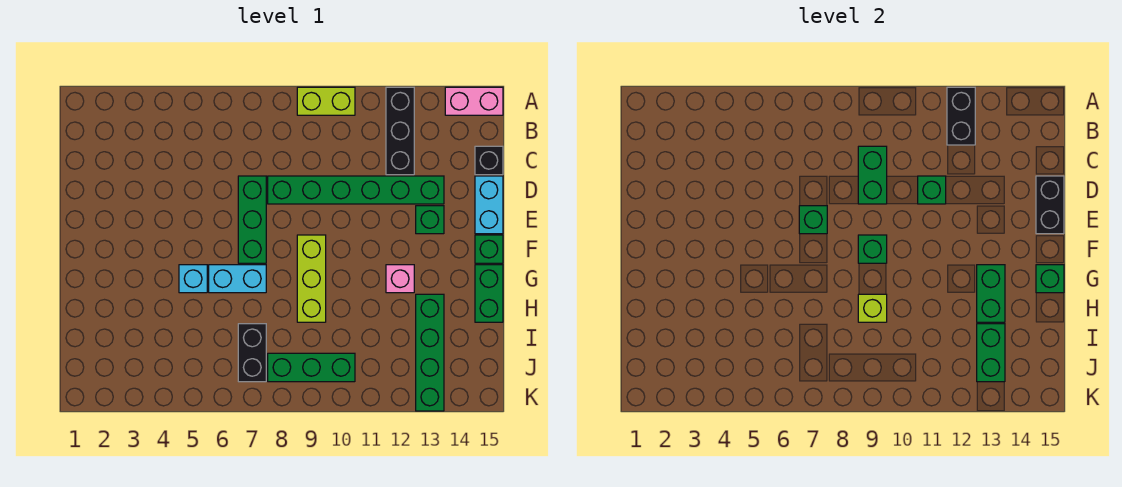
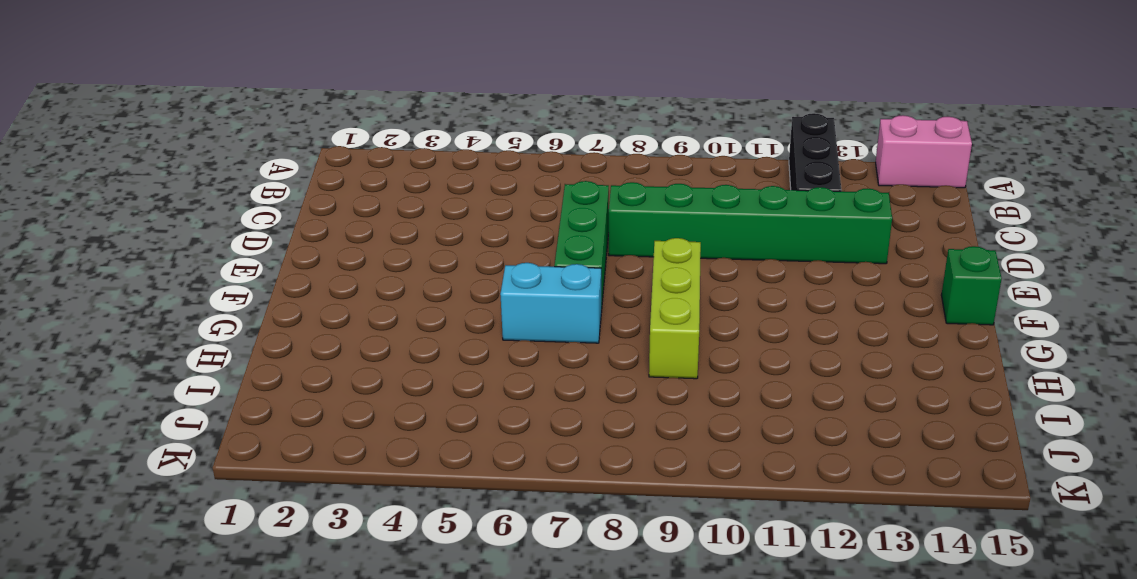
none -> lime brick A9:A10 level 1
none -> black brick C15 level 1
none -> cyan brick D15:E15 level 1

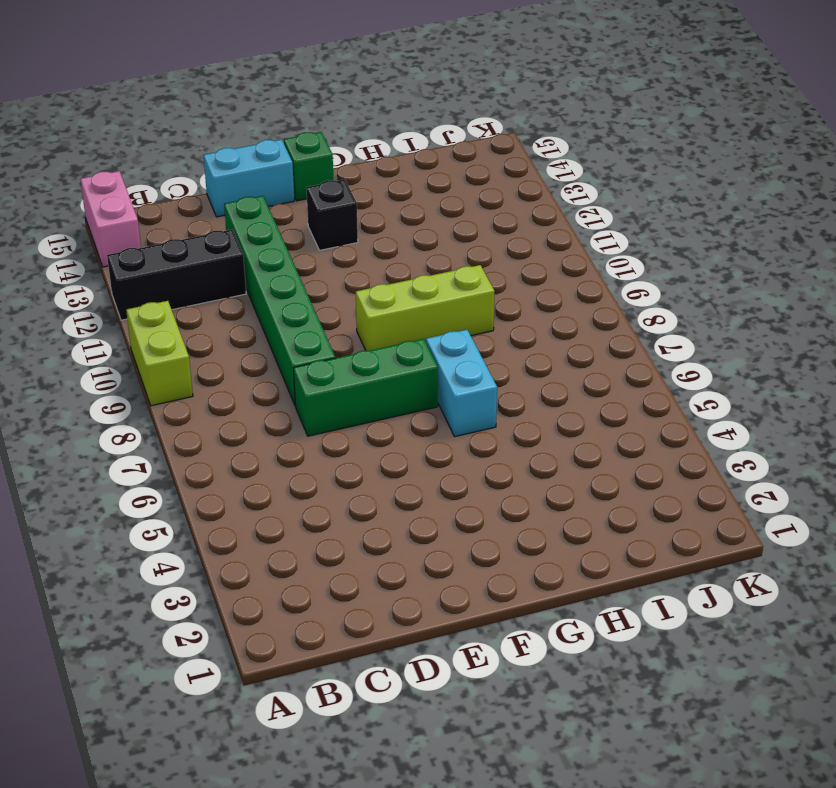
black brick F13 level 1 -> black brick C15 level 1
none -> green brick E13 level 1
none -> cyan brick G5 level 1
none -> pink brick G12 level 1

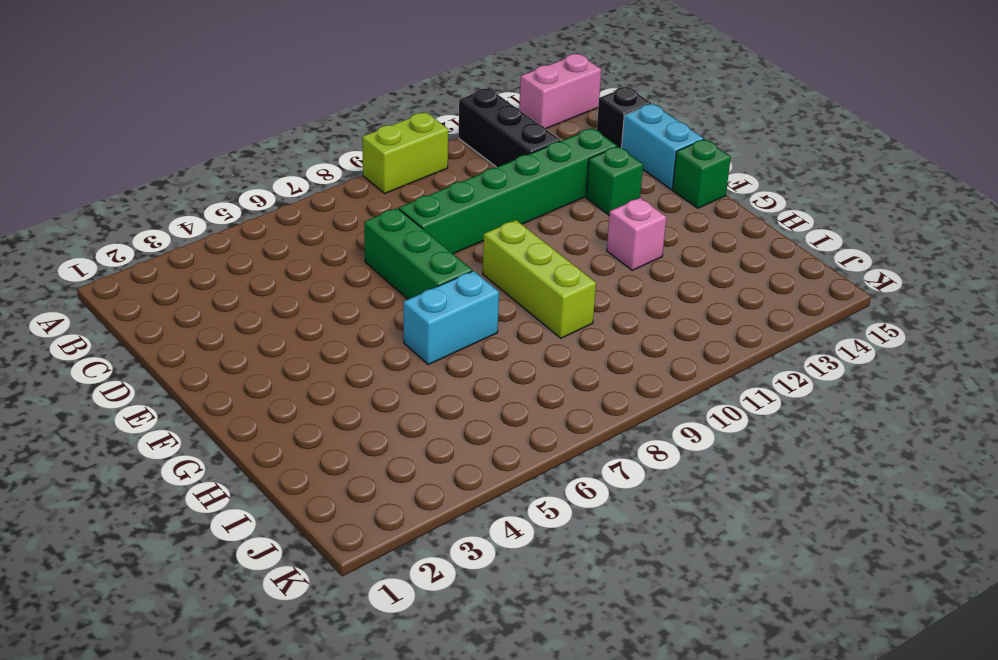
none -> cyan brick G5 level 1
none -> green brick G15:H15 level 1
none -> green brick H13:K13 level 1

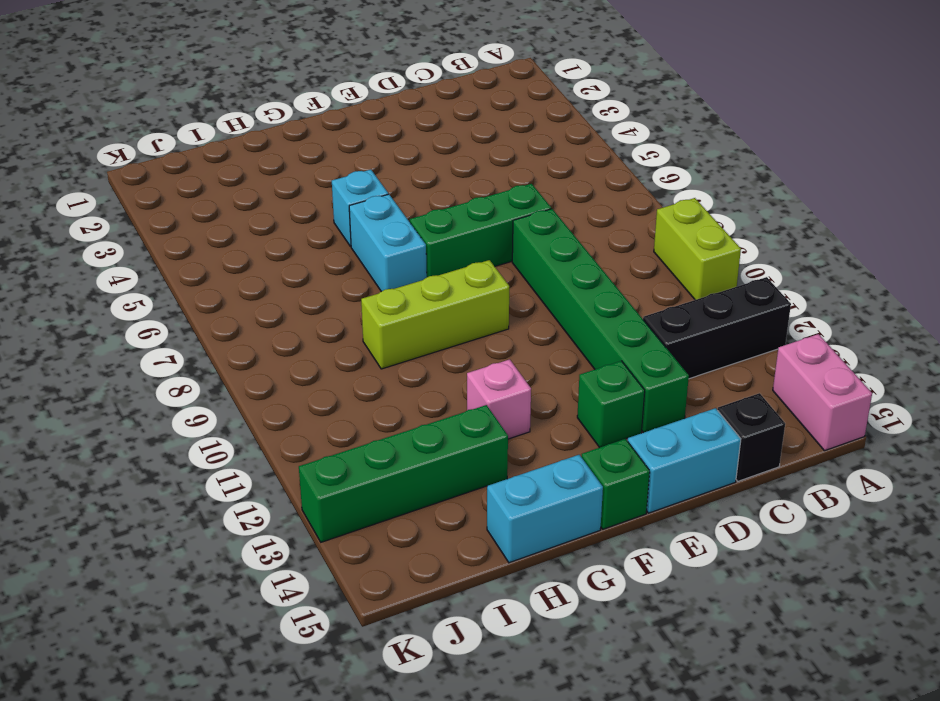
cyan brick G15:H15 level 1 -> green brick G15:H15 level 1
none -> black brick I7:J7 level 1
none -> green brick J8:J10 level 1
none -> black brick A12:B12 level 2

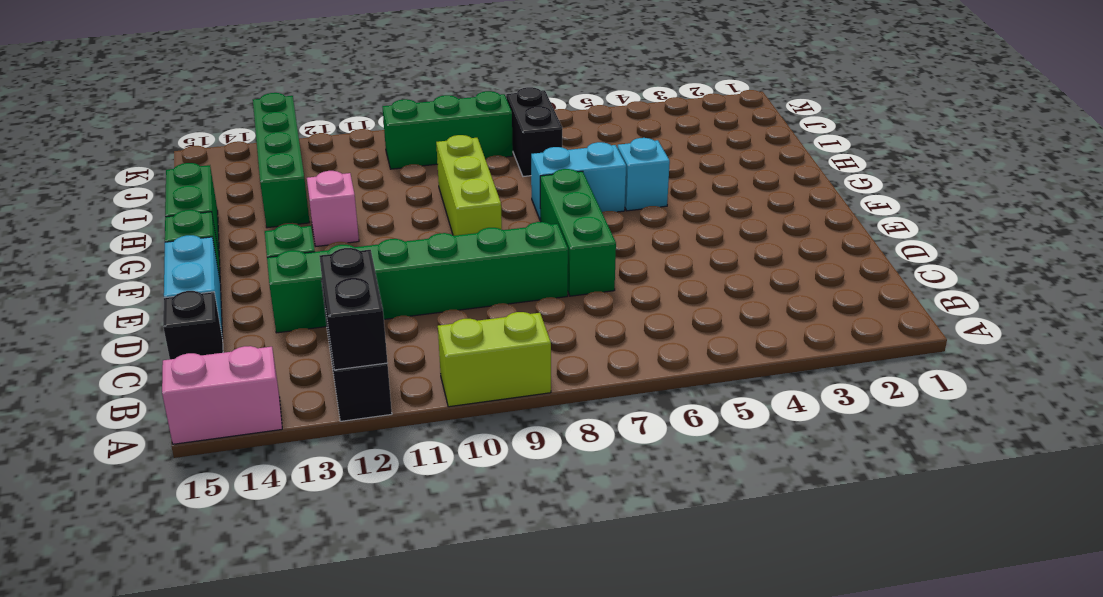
none -> green brick C9:D9 level 2
none -> green brick D11 level 2
none -> black brick D15:E15 level 2

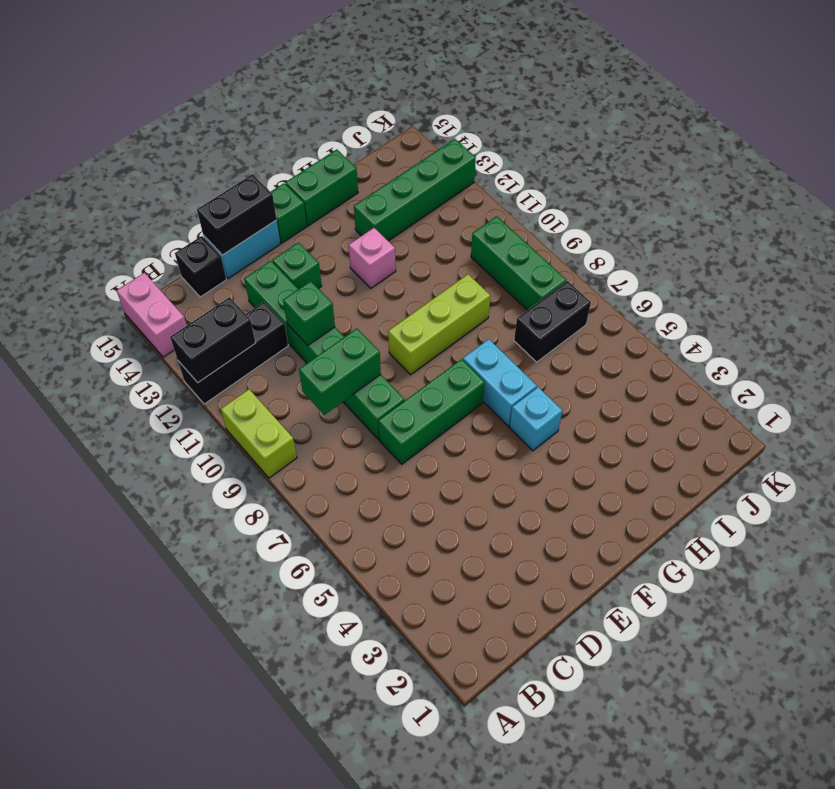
none -> green brick E7 level 2
none -> green brick F9 level 2
none -> green brick G13:H13 level 2

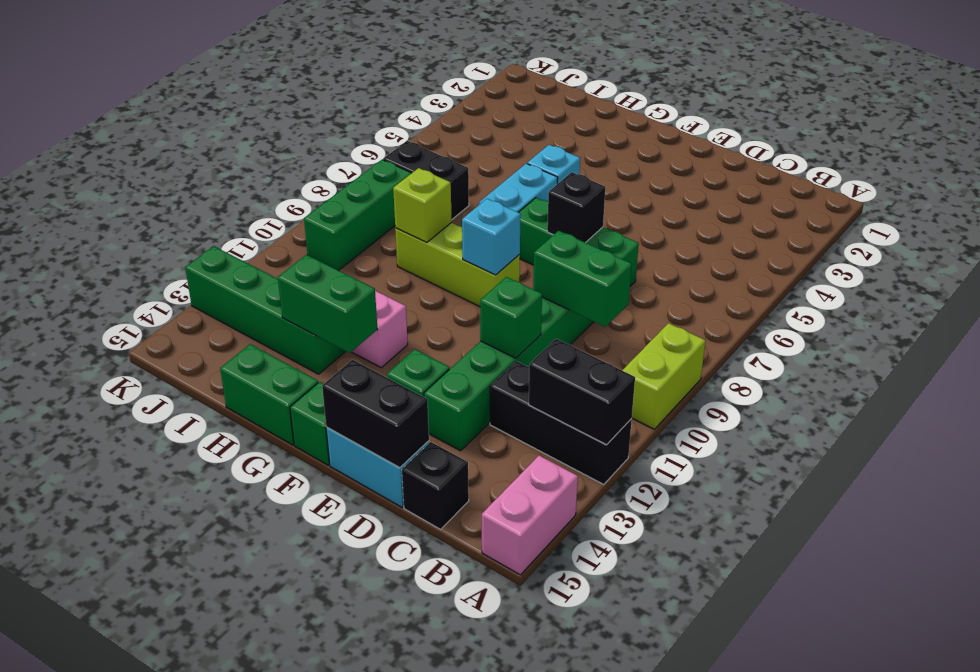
black brick E7 level 2 -> green brick E7 level 2
cyan brick F9 level 2 -> green brick F9 level 2
none -> green brick G15 level 2
none -> green brick I13:J13 level 2

